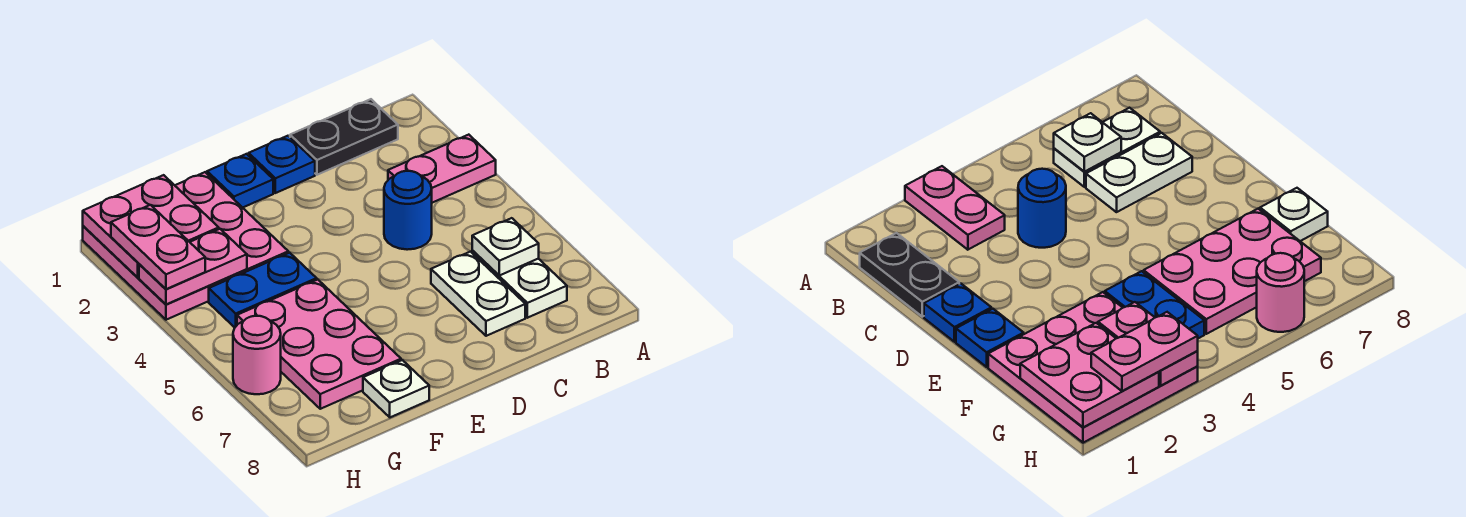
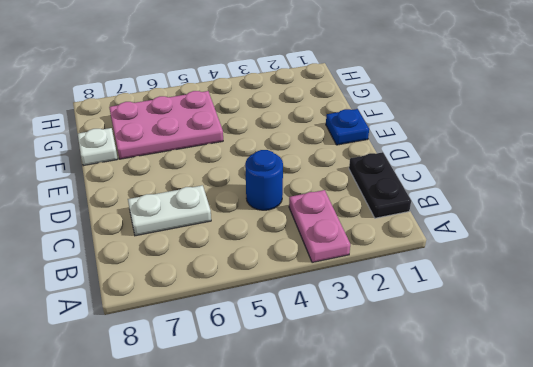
none -> white plate B6:B7 level 1
none -> blue plate D1 level 1
none -> pink plate F1:H3 level 1

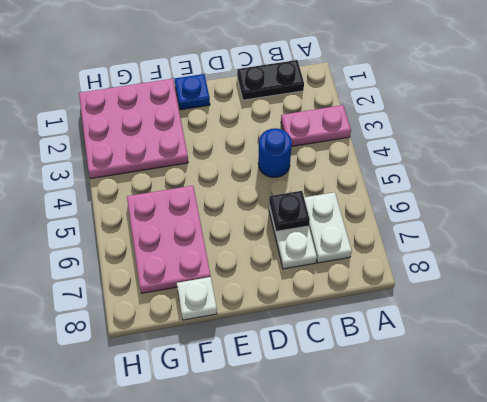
black plate C6 level 2 -> none
none -> blue plate D1 level 1
none -> blue plate F4:G4 level 1
none -> pink round brick H6 level 1

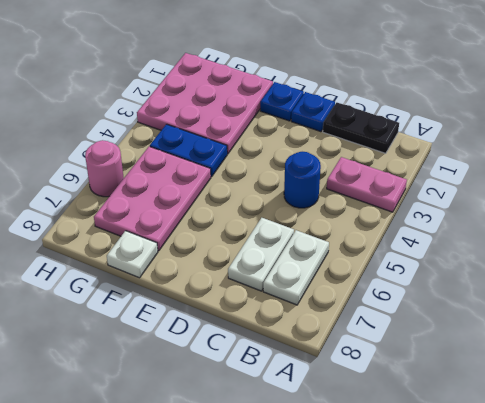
none -> white plate B6 level 2
none -> pink plate G1:H2 level 2
none -> pink plate G3:H3 level 2

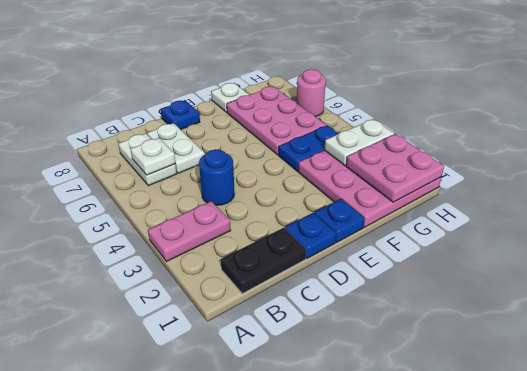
blue plate D8 level 1 -> none
white plate G3:H3 level 2 -> pink plate G3:H3 level 2
none -> pink plate H2:H3 level 3

